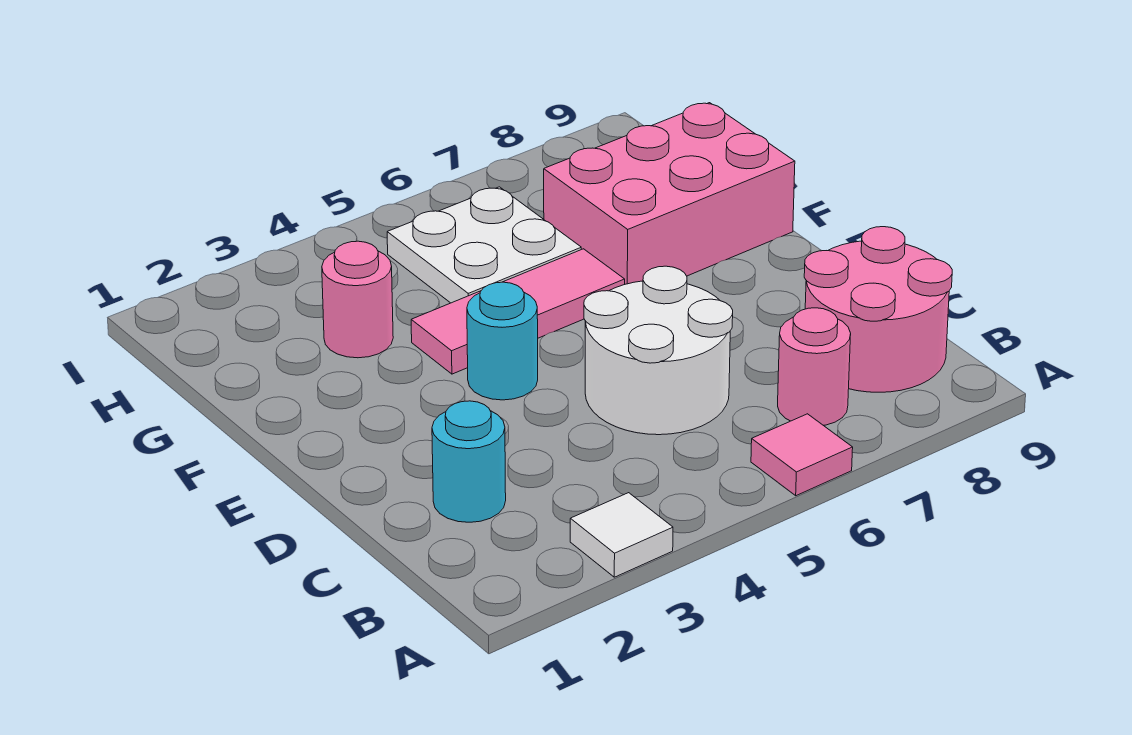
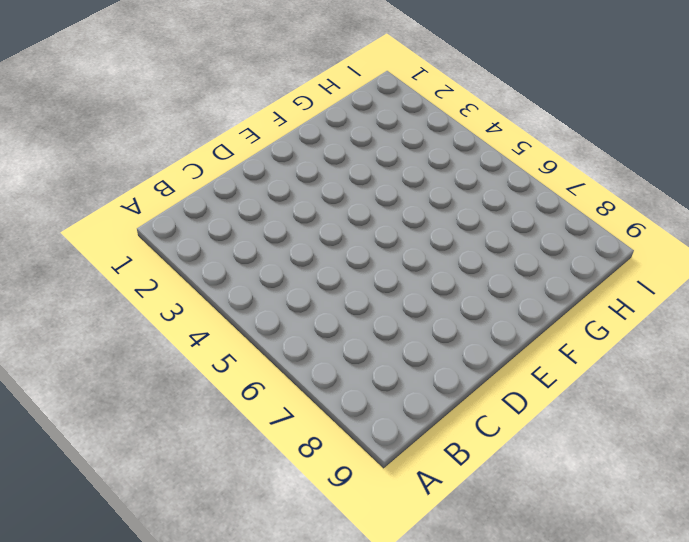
none -> white tile A3 level 1
none -> pink tile A6 level 1

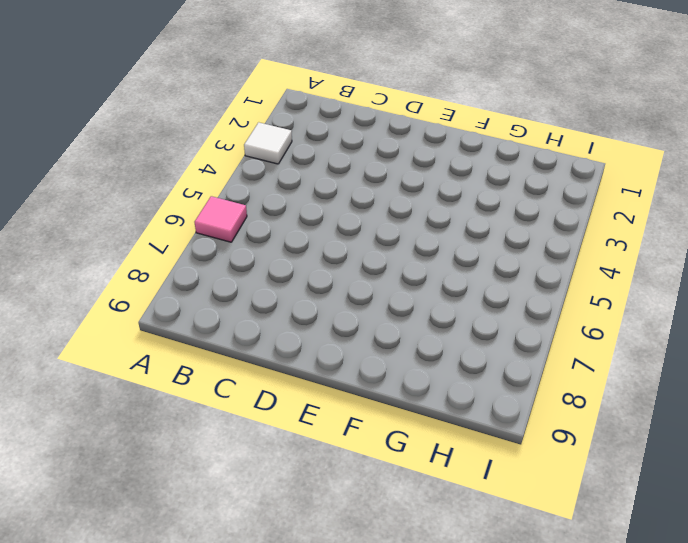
none -> pink round brick B7 level 1
none -> pink round brick B8:C9 level 1

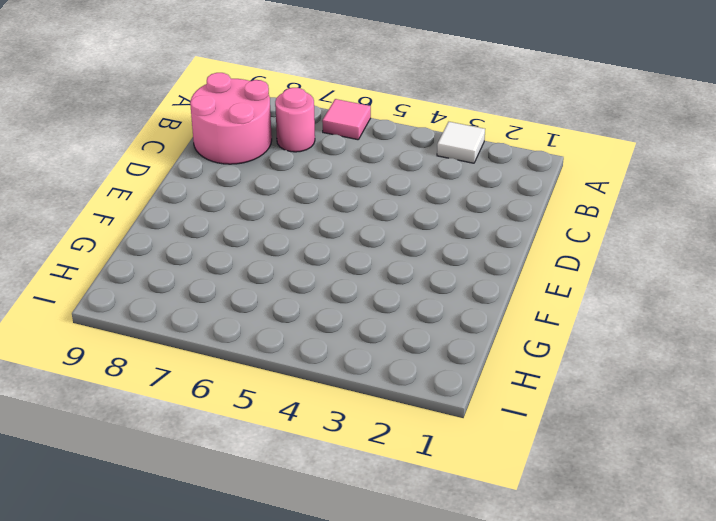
none -> cyan round brick C2 level 1
none -> white round brick C5:D6 level 1

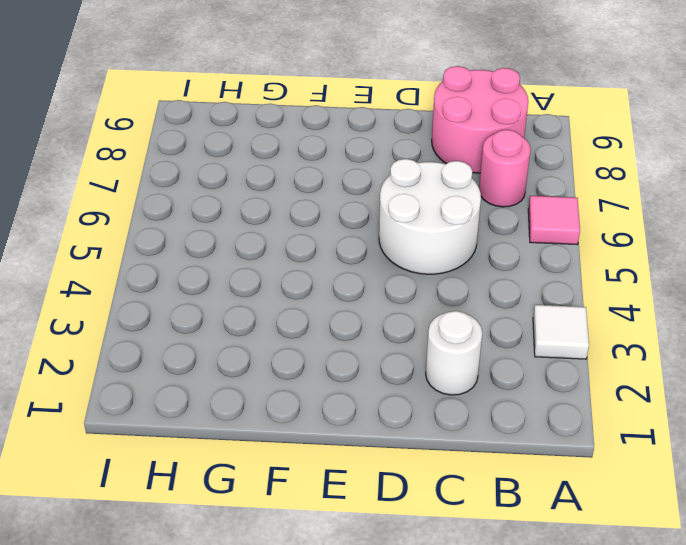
white round brick C2 level 1 -> cyan round brick C2 level 1
none -> cyan round brick E4 level 1
none -> pink tile F4:F6 level 1

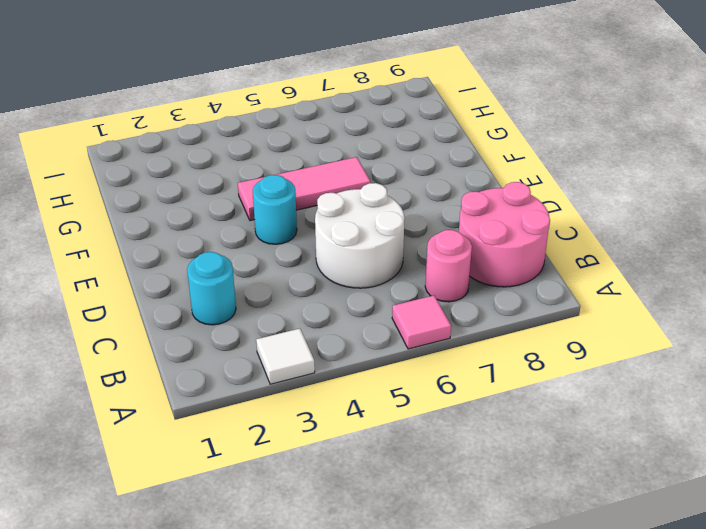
none -> pink brick F7:G9 level 1
none -> pink round brick G3 level 1

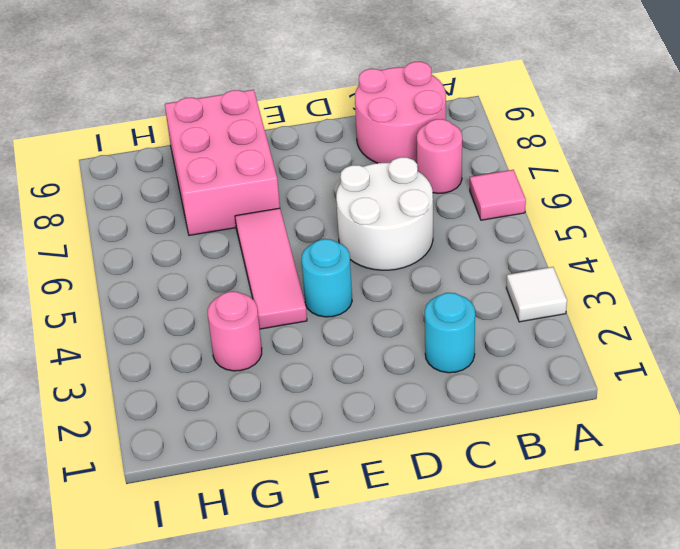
none -> white plate G5:H6 level 1

